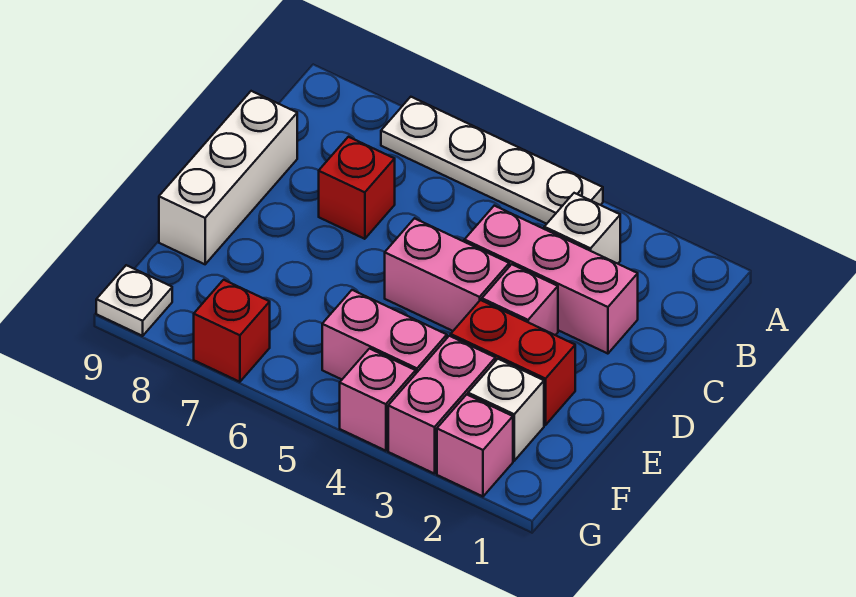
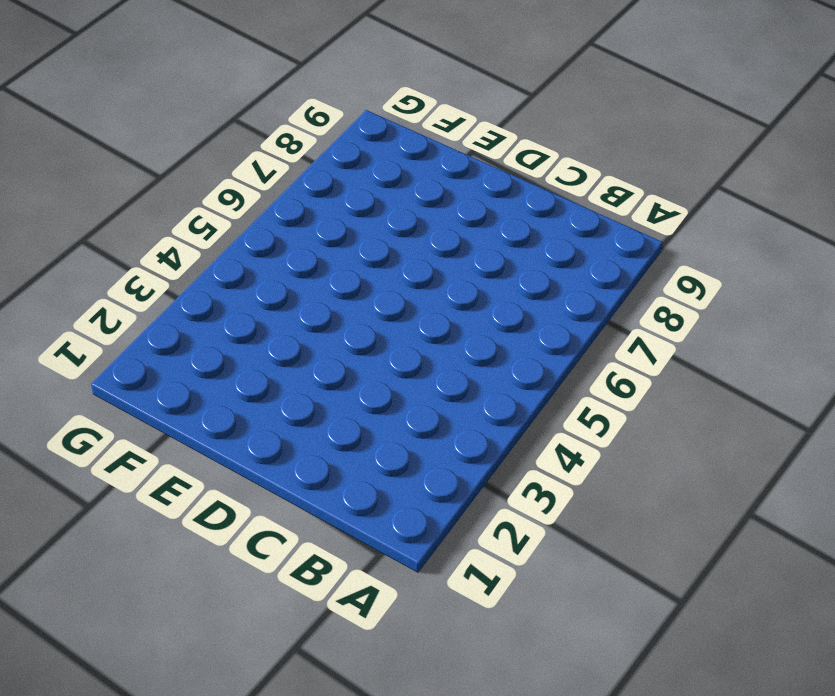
none -> white plate A4:A7 level 1
none -> white brick B3 level 1
none -> pink brick C2:C4 level 1

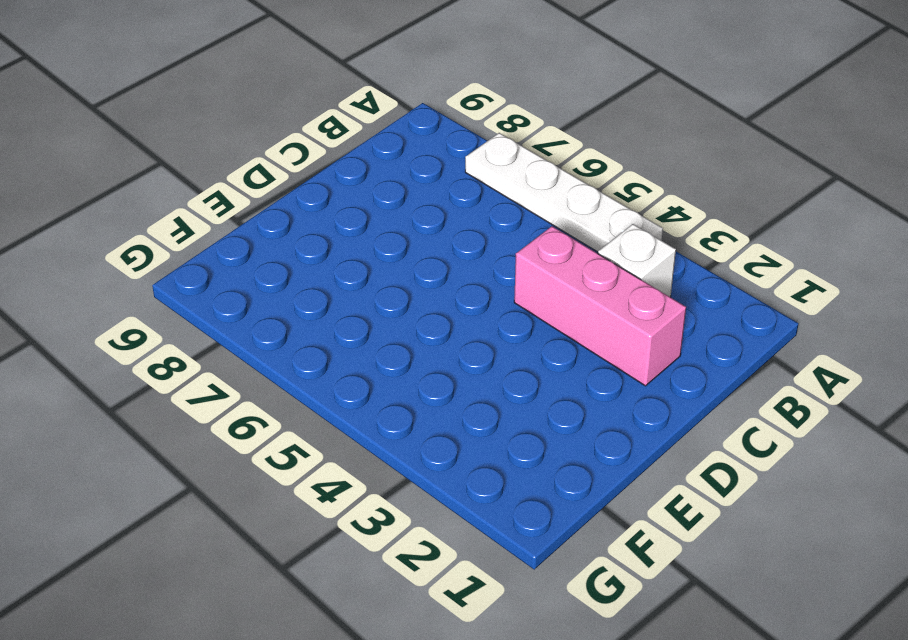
none -> red brick C7 level 1
none -> white brick C9:E9 level 1
none -> pink brick D3 level 1

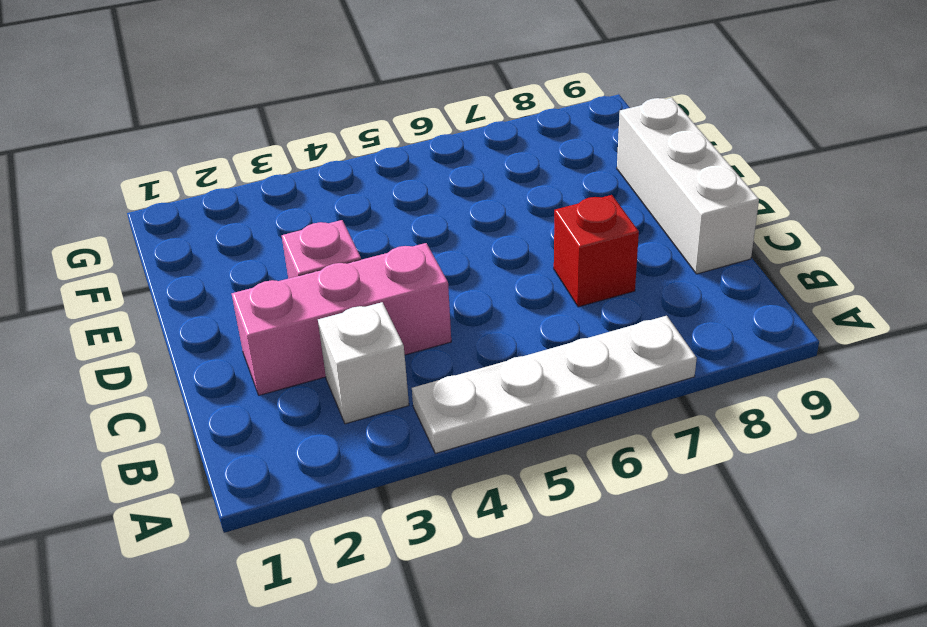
none -> pink brick D4:D5 level 1
none -> red brick E2:E3 level 1
none -> white brick F2 level 1

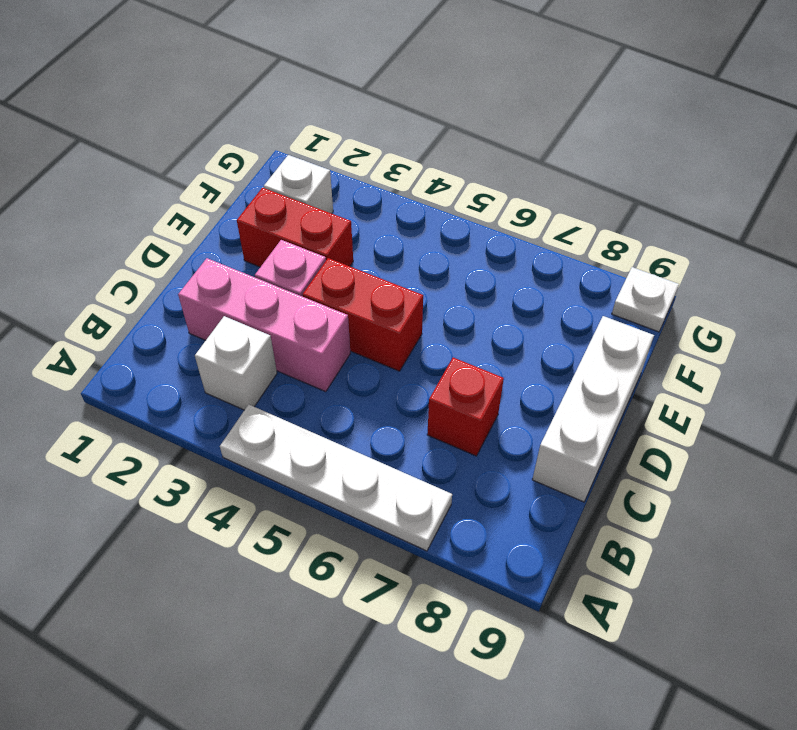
red brick D4:D5 level 1 -> pink brick D4:D5 level 1
none -> pink brick F3:G3 level 1
none -> pink brick F4:F5 level 1
none -> pink brick G2 level 1

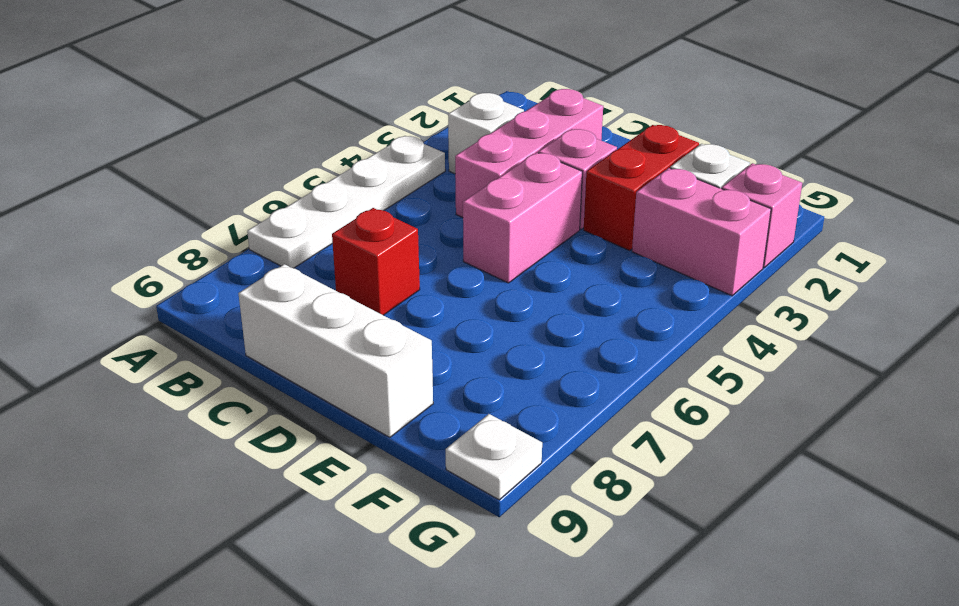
none -> pink brick F4:F5 level 1
none -> pink brick G4 level 1
none -> red brick G7 level 1

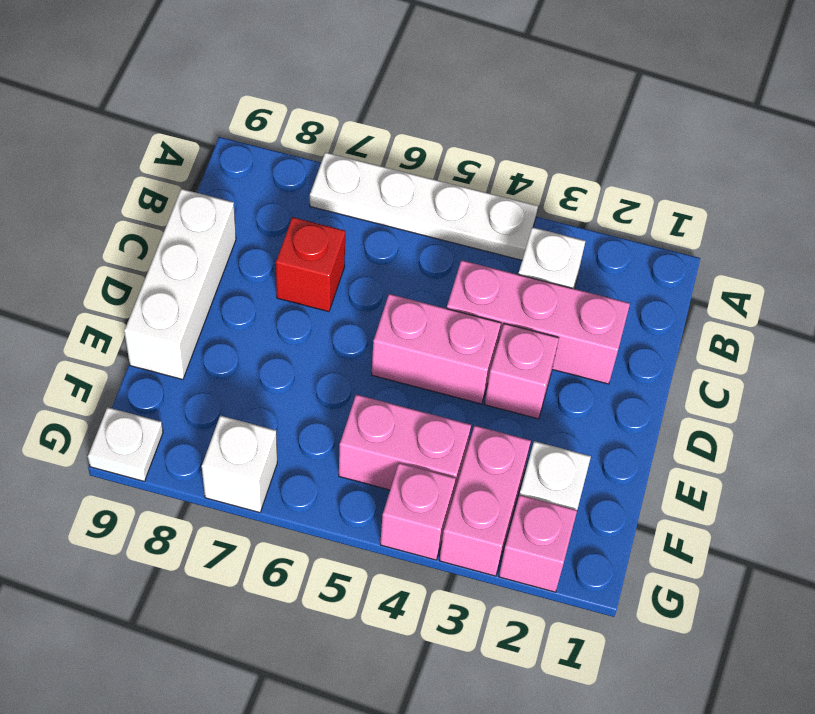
white brick G7 level 1 -> red brick G7 level 1
none -> red brick E2:E3 level 1

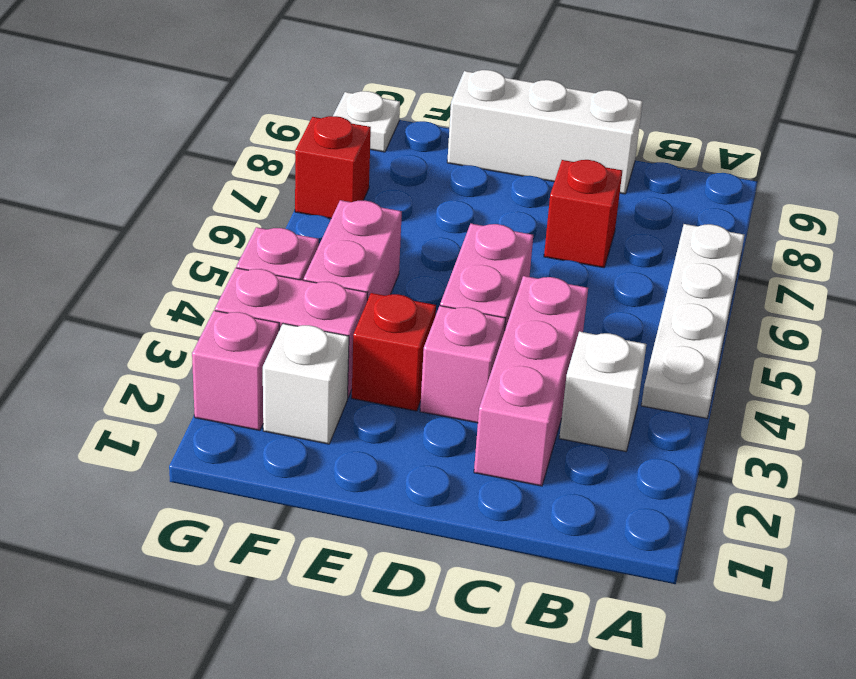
red brick E3 level 1 -> red brick E2:E3 level 1

